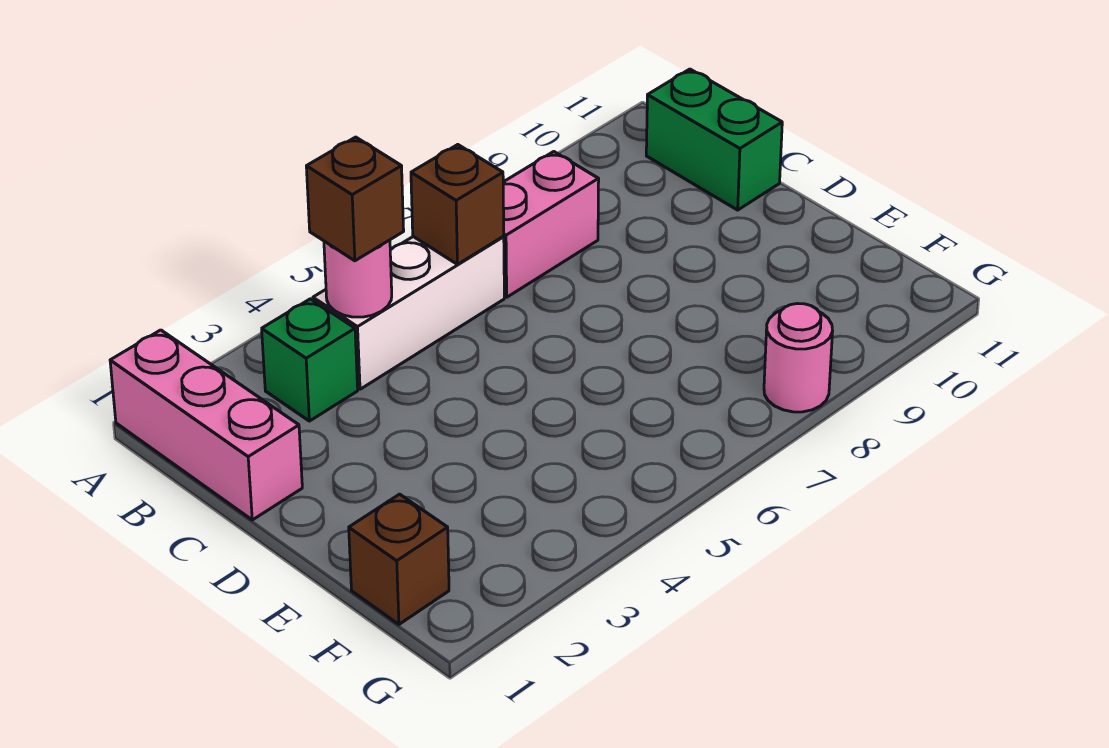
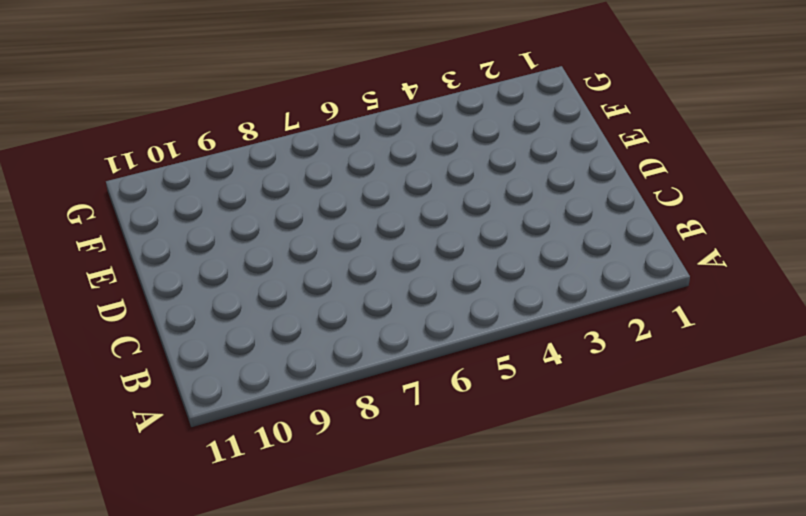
none -> pink brick A1:C1 level 1
none -> green brick B3 level 1

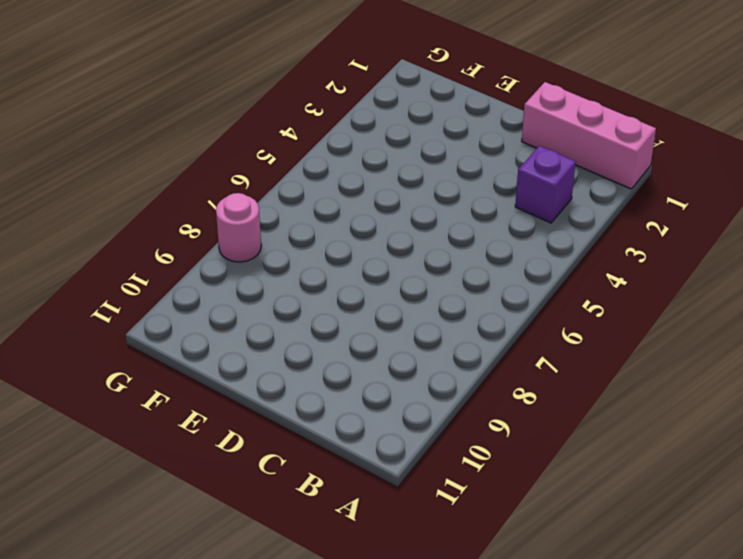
purple brick B3 level 1 -> green brick B3 level 1
none -> white brick B4:B6 level 1
none -> pink brick B7:B8 level 1

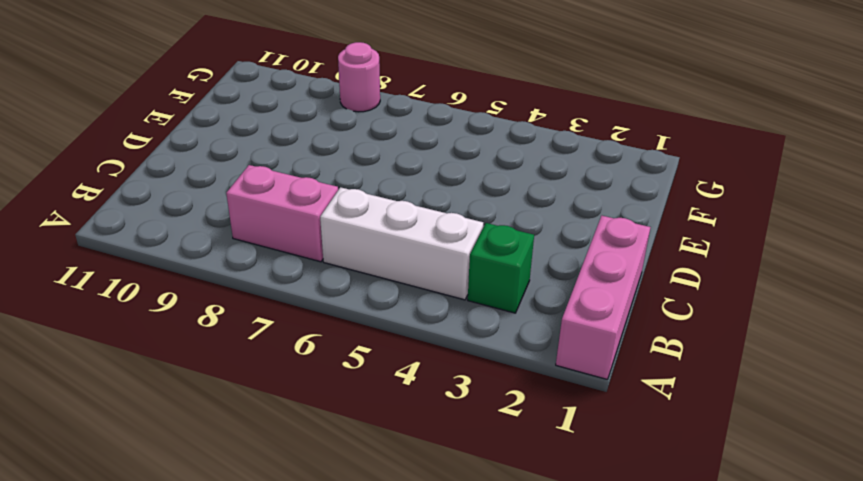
none -> green brick B11:C11 level 1
none -> brown brick F1 level 1

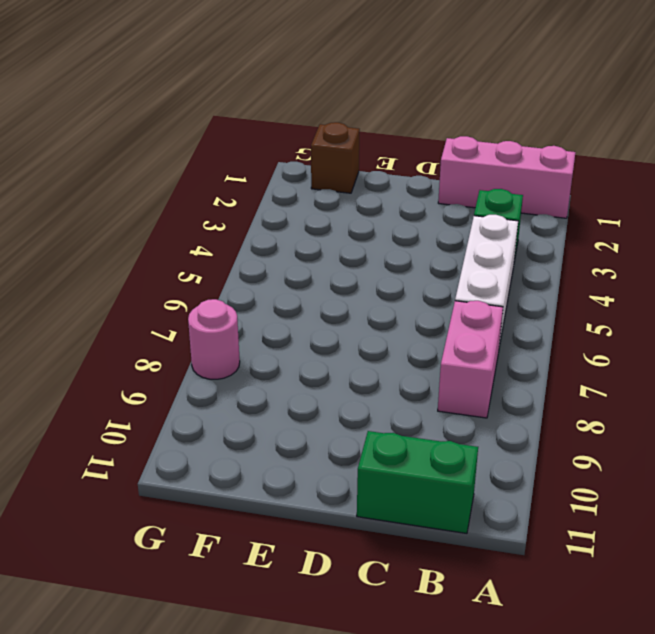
none -> pink round brick B4 level 2
none -> brown brick B6 level 2

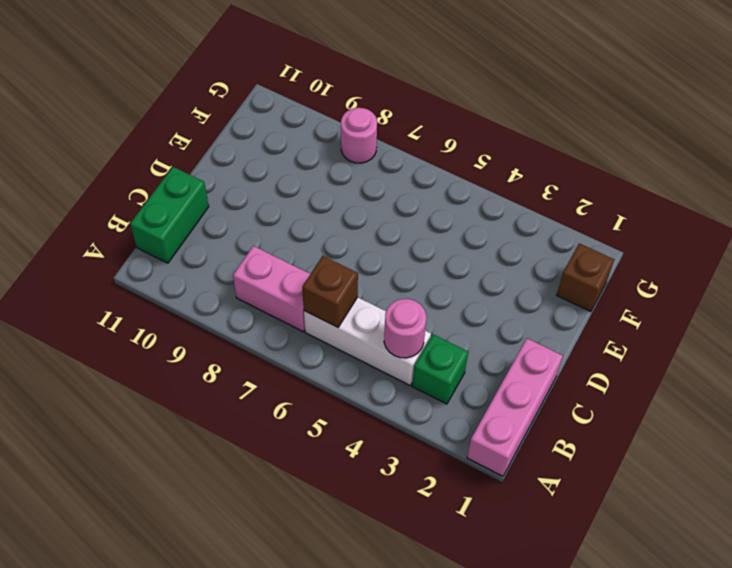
none -> brown brick B4 level 3

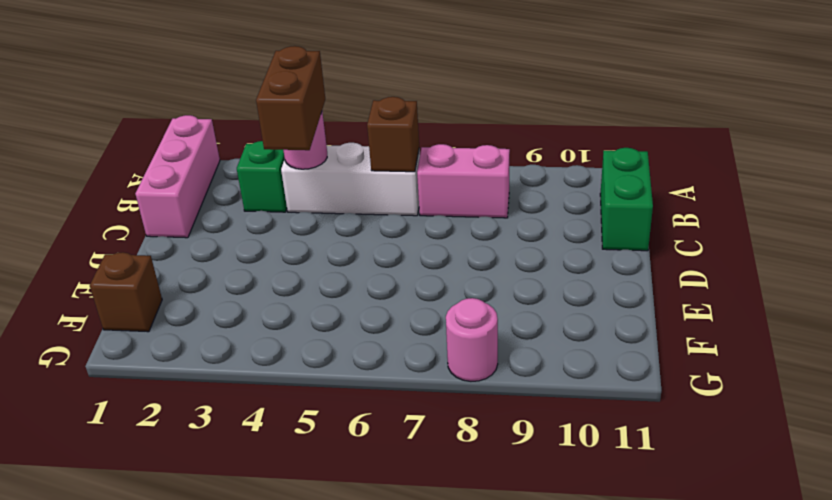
brown brick B4:C4 level 3 -> brown brick B4 level 3

